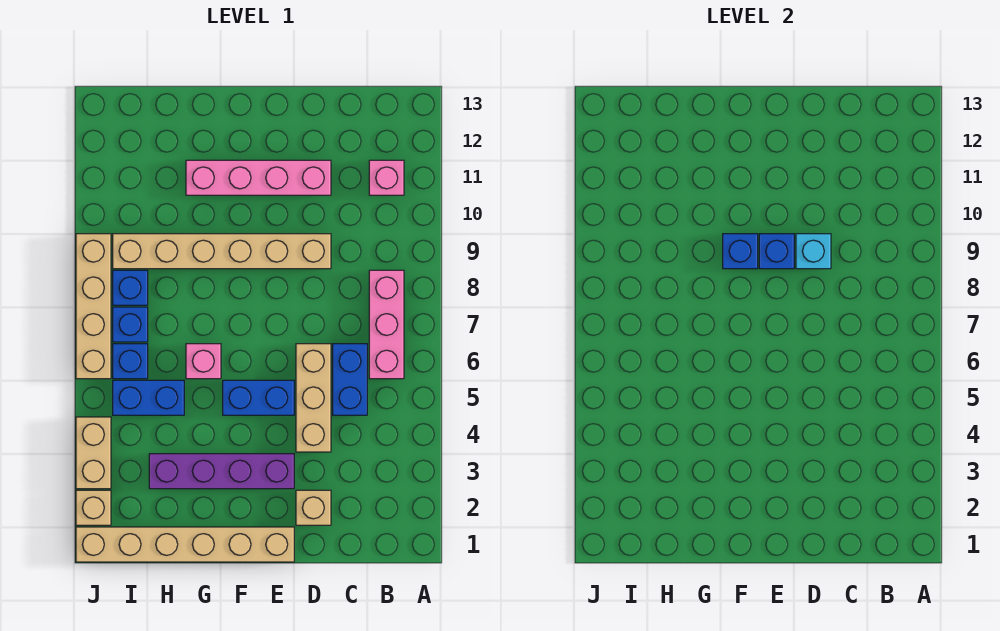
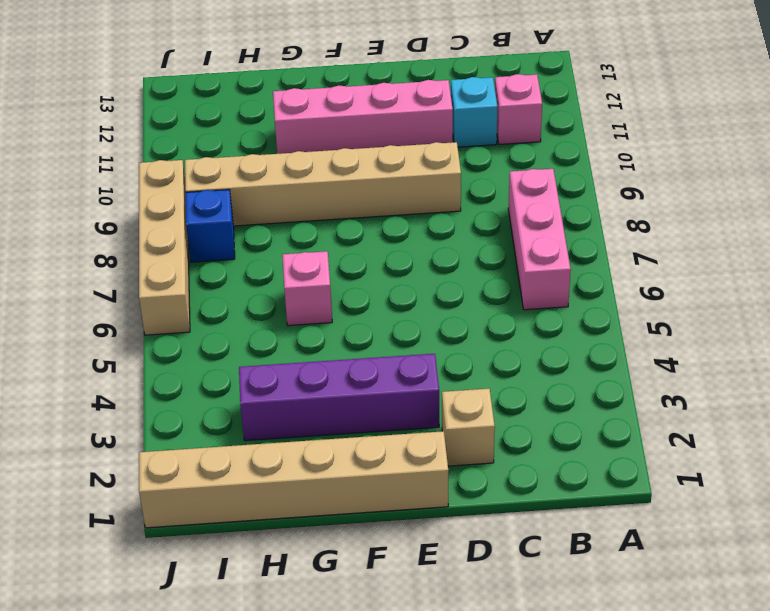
cyan brick C11 level 1 -> cyan brick D9 level 2
none -> blue brick C5:C6 level 1
none -> tan brick D4:D6 level 1
none -> blue brick E5:F5 level 1

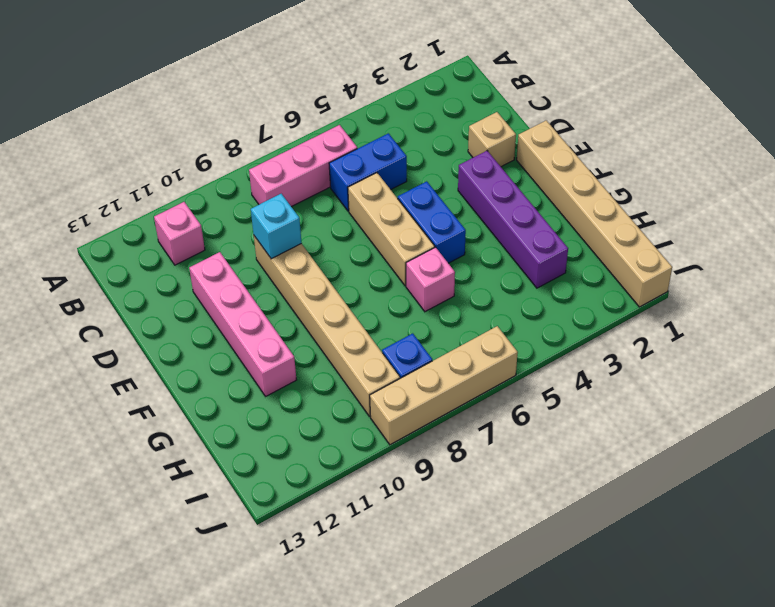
tan brick D6:F6 level 1 -> tan brick D4:D6 level 1
none -> blue brick H5:I5 level 1
none -> blue brick I6 level 1
none -> blue brick I7 level 1

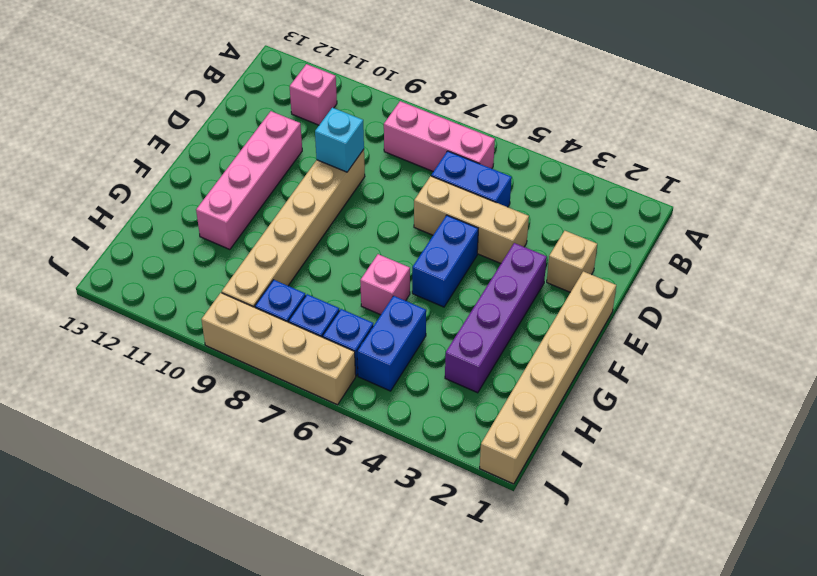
none -> tan brick J2 level 1
none -> tan brick J3:J4 level 1
none -> blue brick E9 level 2

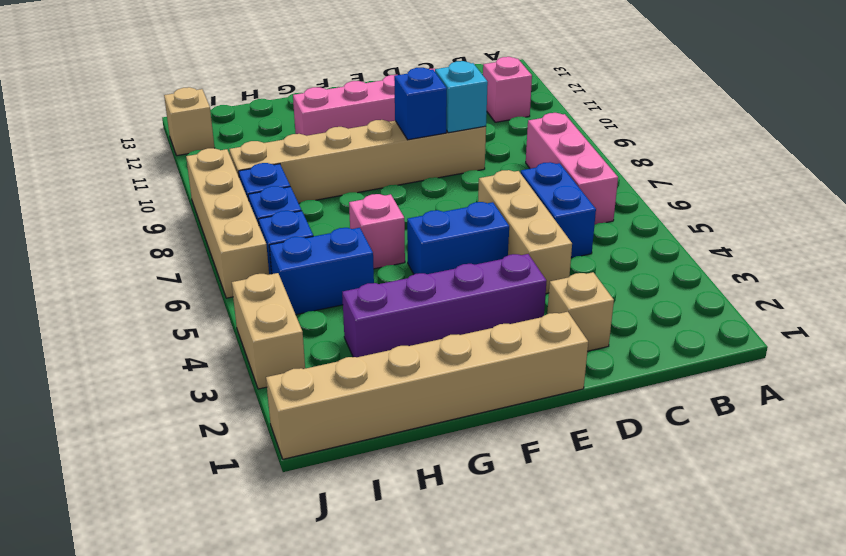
tan brick J12 level 1 -> tan brick J2 level 1
none -> blue brick F9 level 2

